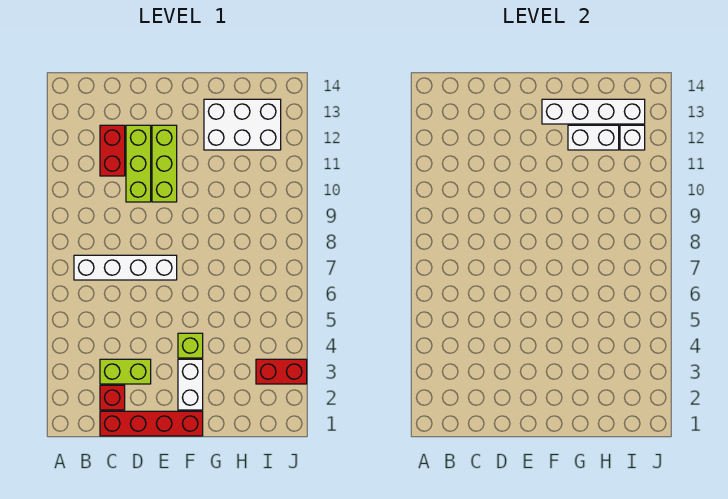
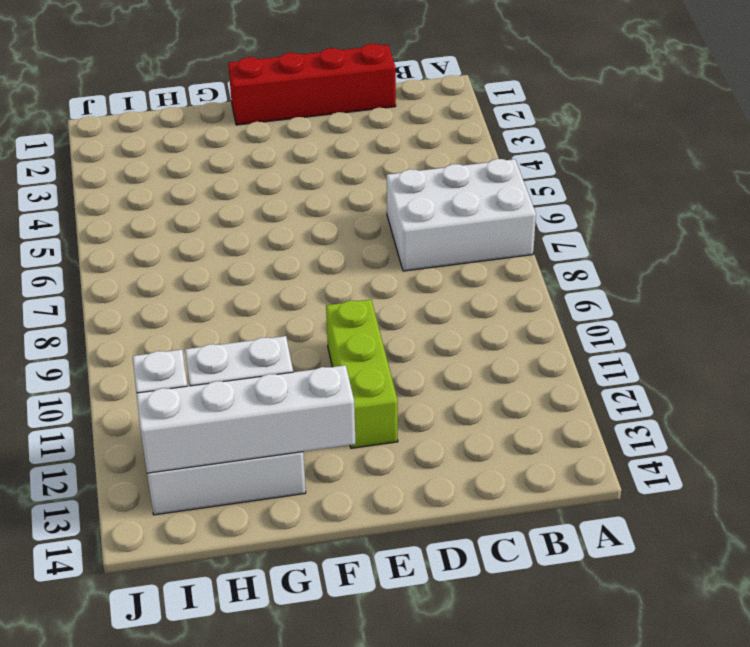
white brick A6:C7 level 1 -> white brick B7:E7 level 1
none -> red brick C2 level 1
none -> lime brick C3:D3 level 1
none -> red brick C11:C12 level 1

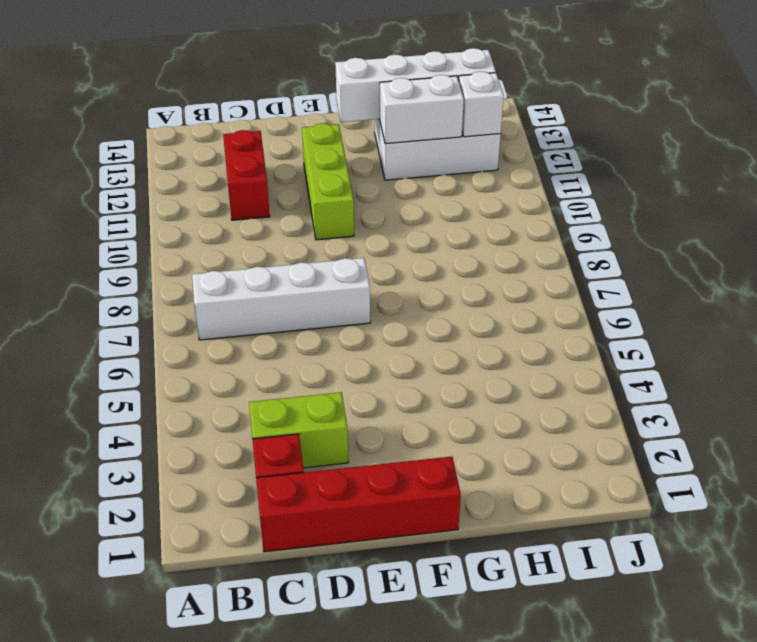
none -> lime brick D10:D12 level 1
none -> white brick F2:F3 level 1
none -> lime brick F4 level 1

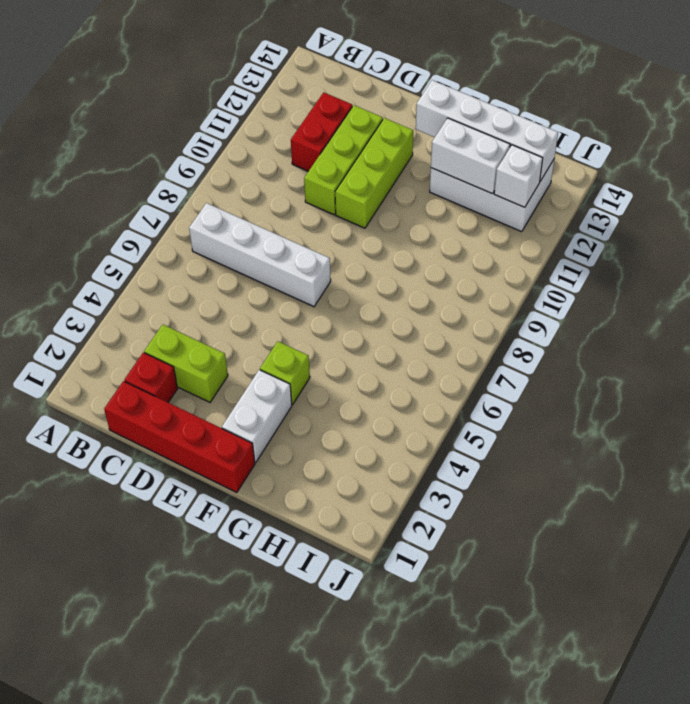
none -> red brick I3:J3 level 1

